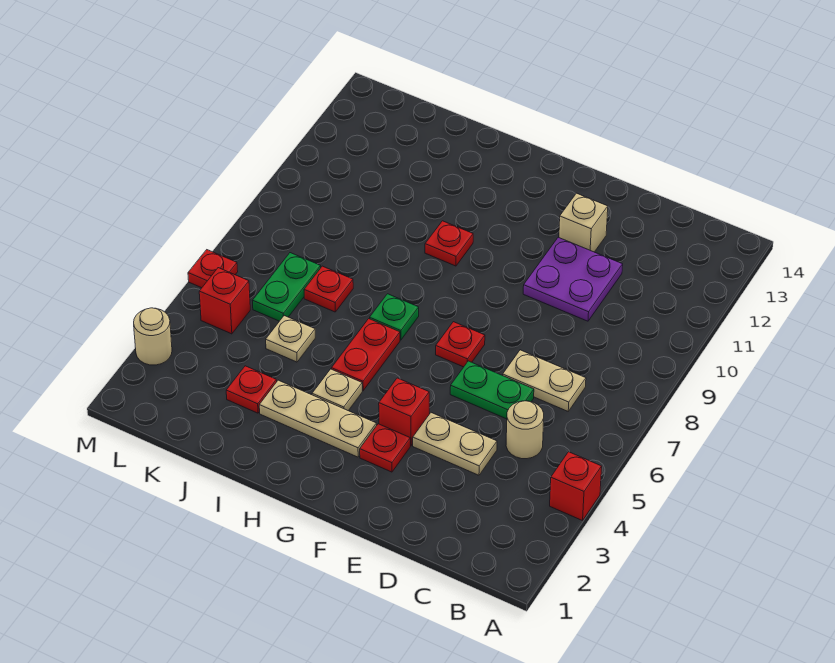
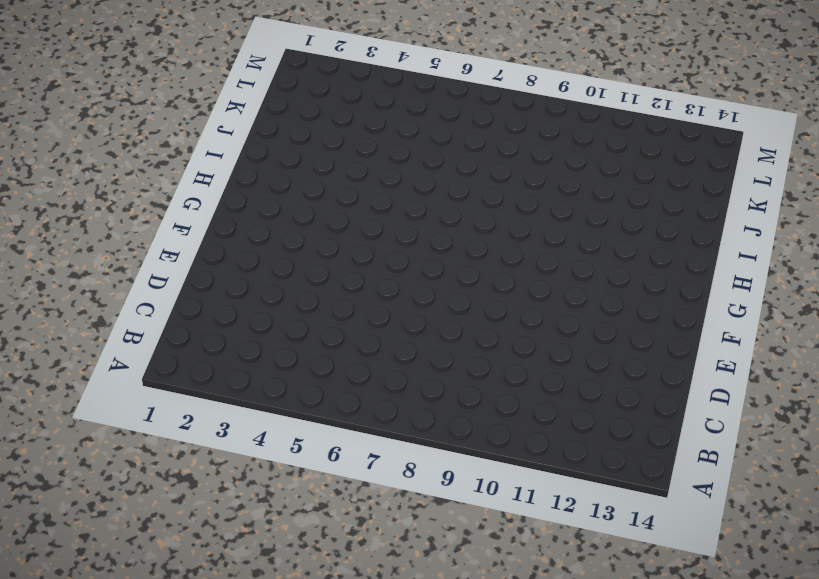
none -> red brick A4 level 1
none -> tan round brick C5 level 1
none -> tan plate C7:D7 level 1

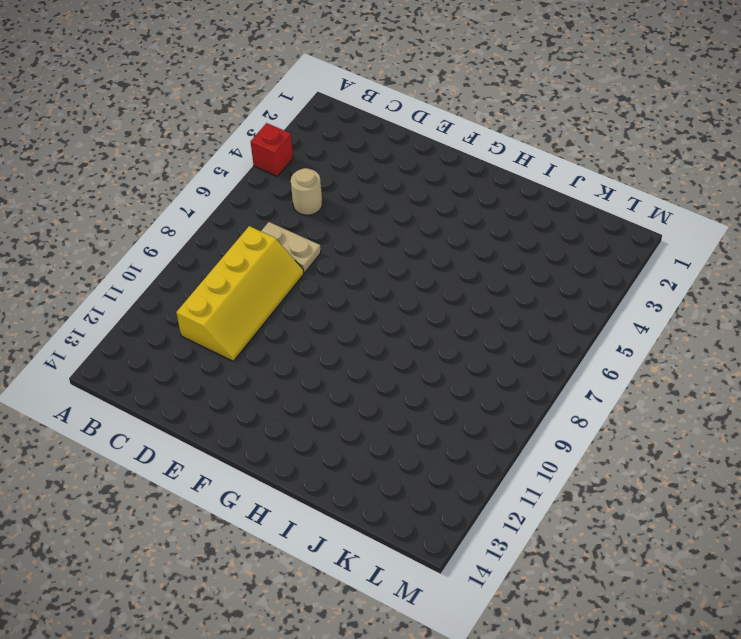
yellow slope C8:D11 level 1 top C -> purple plate D10:E11 level 1
none -> tan plate D4:E4 level 1
none -> green plate D6:E6 level 1
none -> tan brick E12 level 1

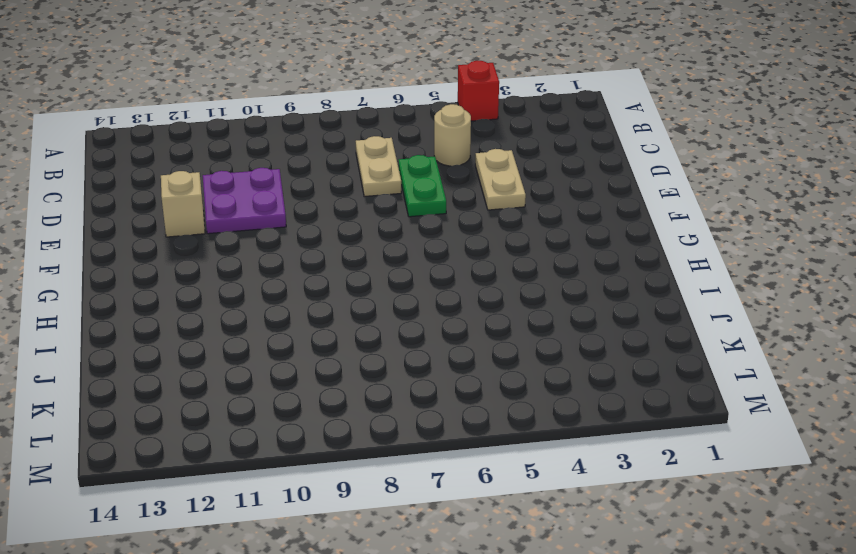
none -> red plate F3 level 1
none -> red brick F4 level 1
none -> red plate F7 level 1

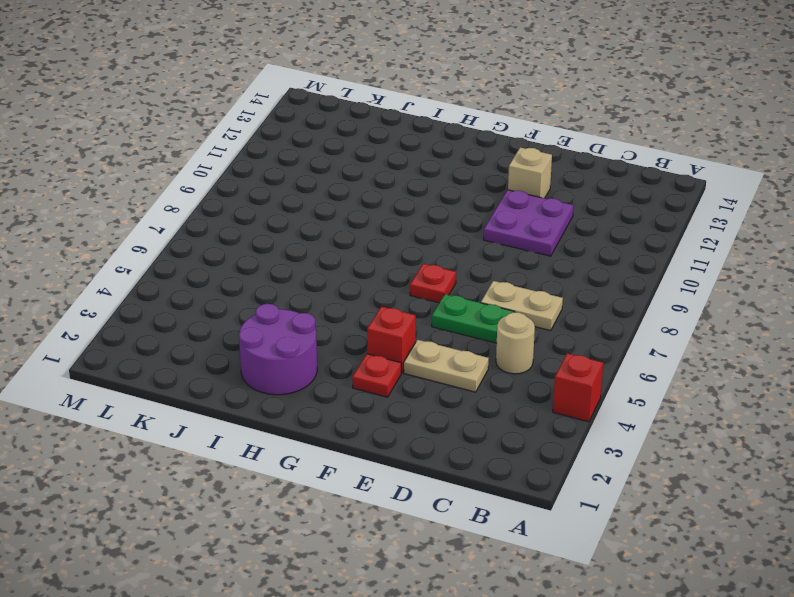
purple round brick H2:I3 level 1 -> tan plate G3:I3 level 1
none -> tan plate H4 level 1
none -> red plate H5:H6 level 1
none -> green plate H7 level 1

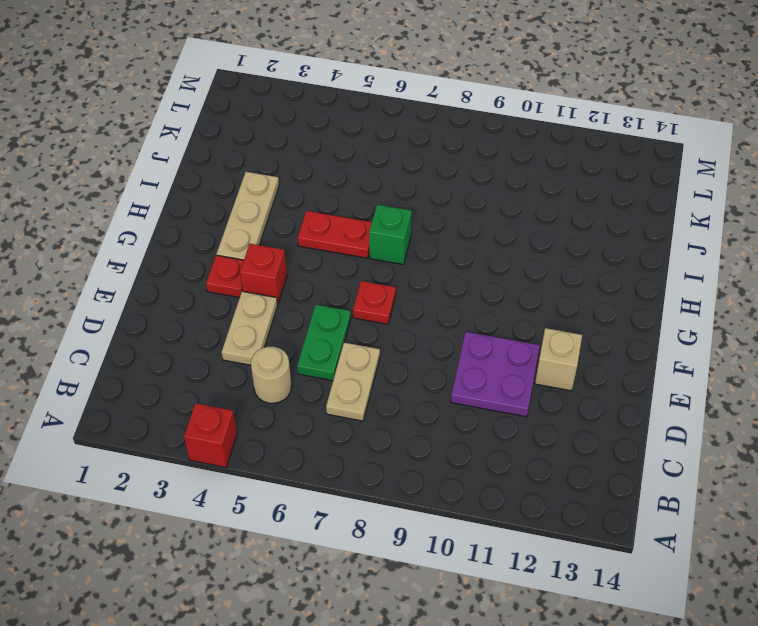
green brick H7 level 1 -> green plate H7 level 1
none -> tan plate H4 level 1
none -> red plate H10 level 1
none -> red plate J3 level 1

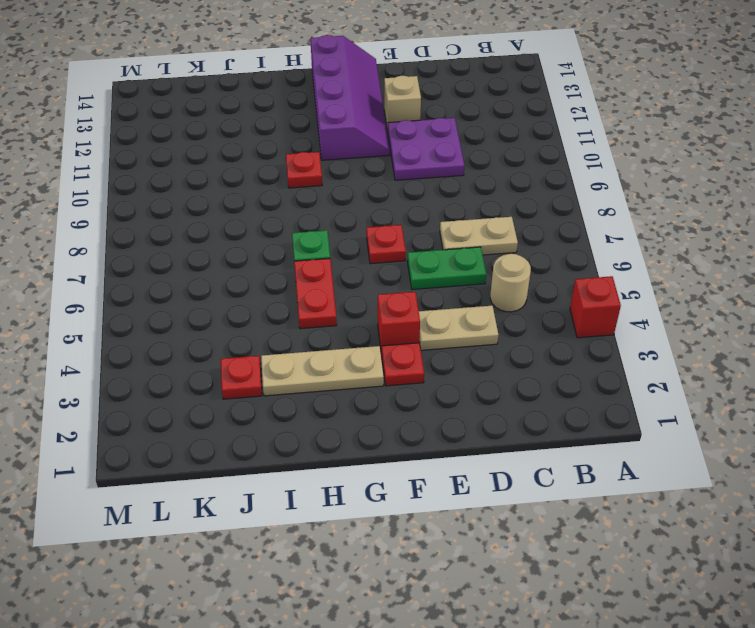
purple slope F11:G14 level 1 top G -> none
none -> tan plate H4 level 1
none -> tan plate J5 level 1
none -> red plate J7 level 1

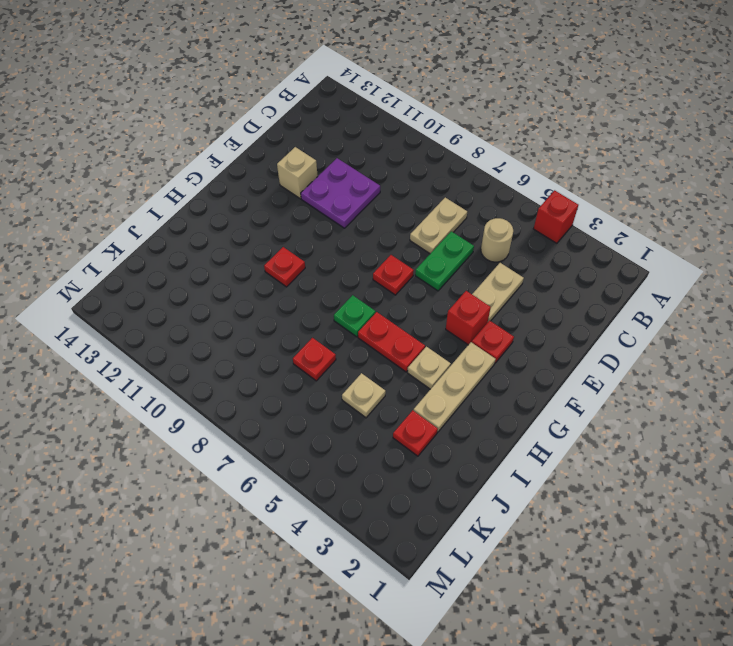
none -> green plate K6:K7 level 1
none -> red brick L5 level 1
none -> tan round brick M3 level 1

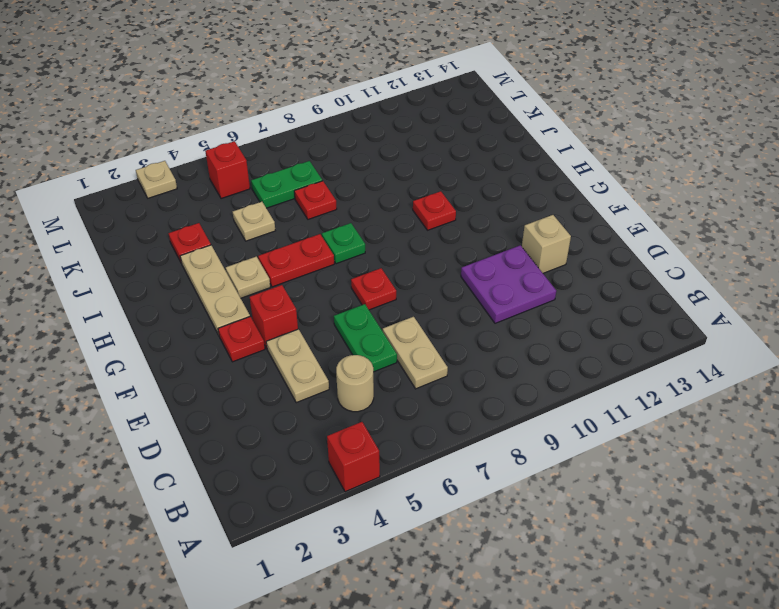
tan plate M3 level 1 -> tan round brick M3 level 1
none -> red plate M6 level 1

